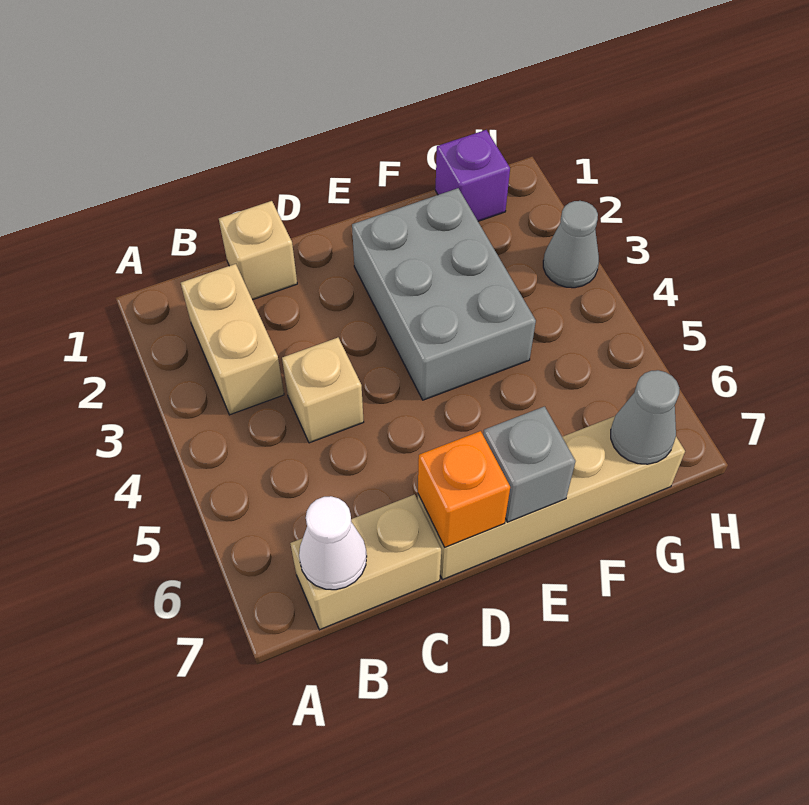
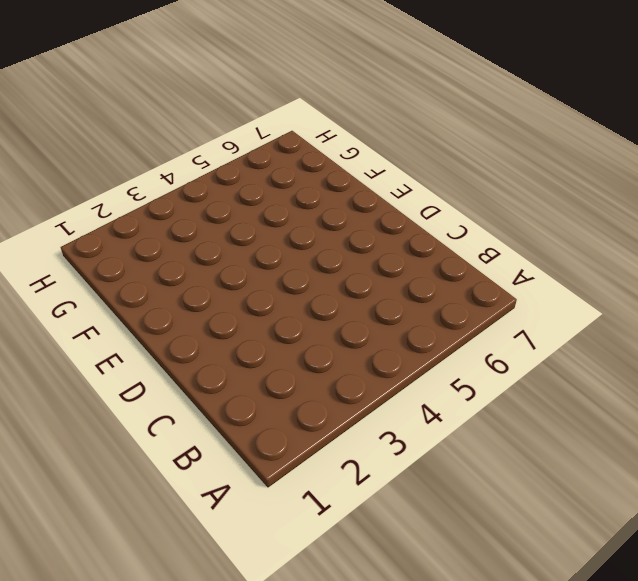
none -> tan brick B2:B3 level 1
none -> tan brick B7:C7 level 1
none -> tan brick C1 level 1

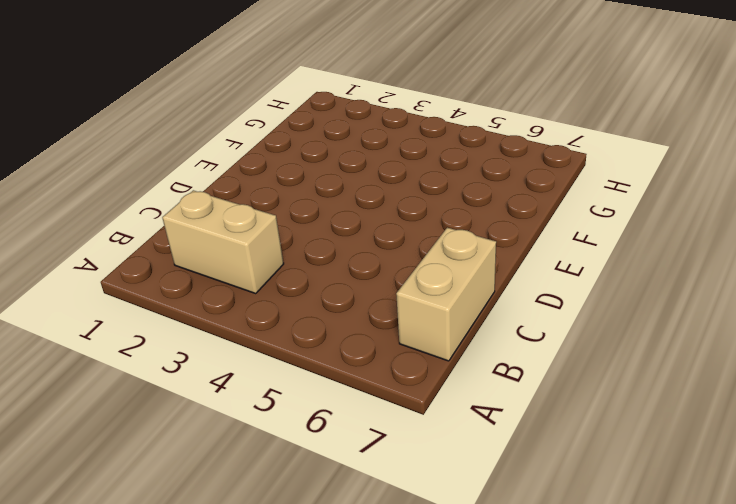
none -> tan brick C1 level 1
none -> tan brick C4 level 1
none -> tan brick D7:G7 level 1

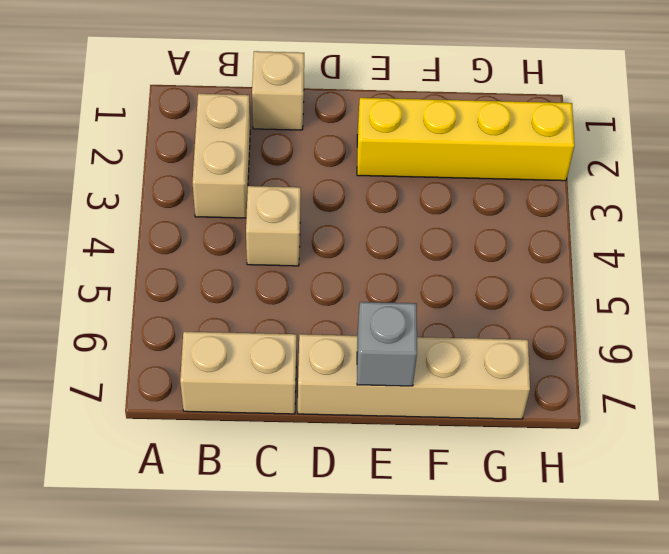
yellow brick E2:H2 level 1 -> grey brick E2:F4 level 1
none -> purple brick G1 level 1
none -> grey cone H3 level 1
none -> white cone B7 level 2

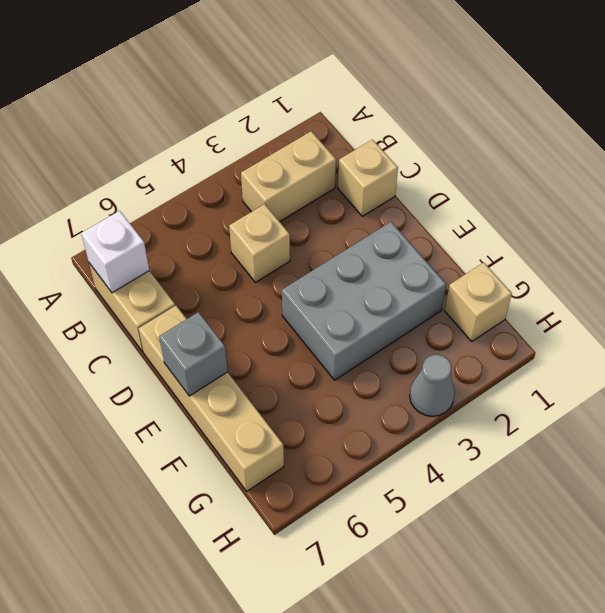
white brick B7 level 2 -> white cone B7 level 2
tan brick G1 level 1 -> purple brick G1 level 1
none -> orange brick D7 level 2
none -> grey cone G7 level 2

